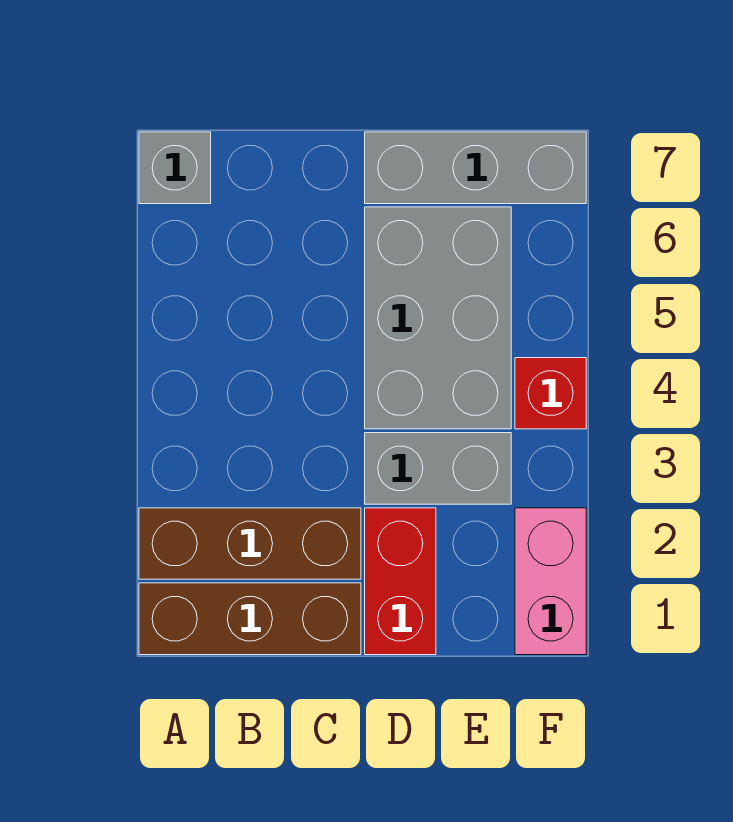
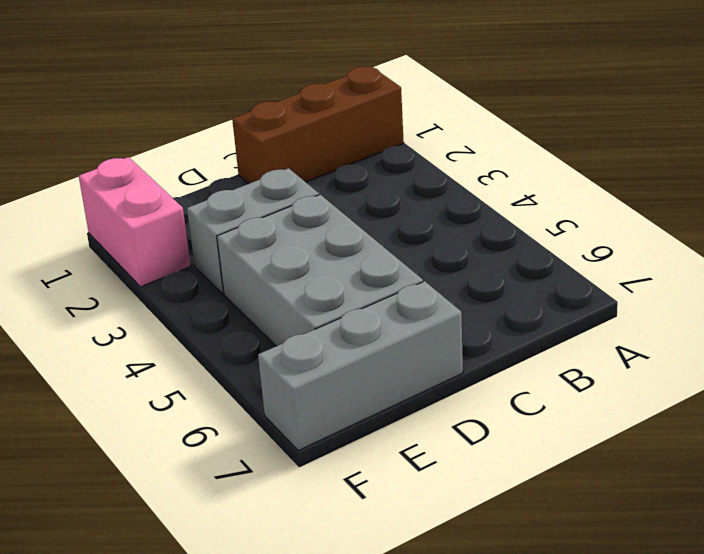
none -> brown brick A2:C2 level 1
none -> grey brick A7 level 1

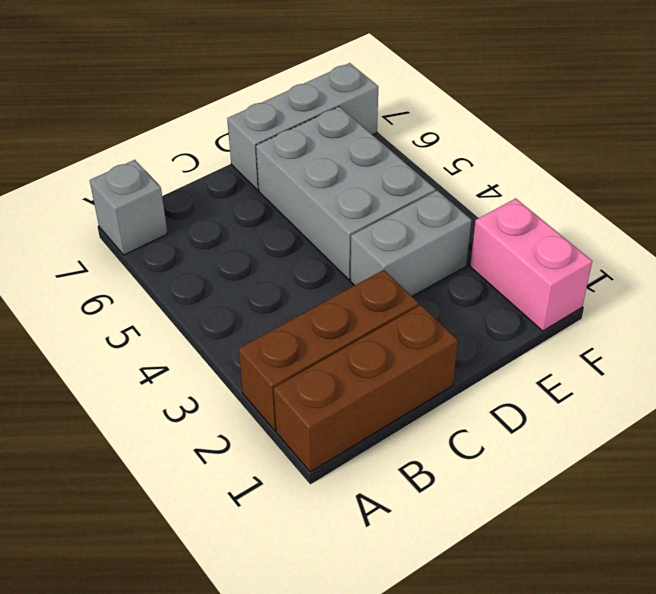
none -> red brick D1:D2 level 1
none -> red brick F4 level 1

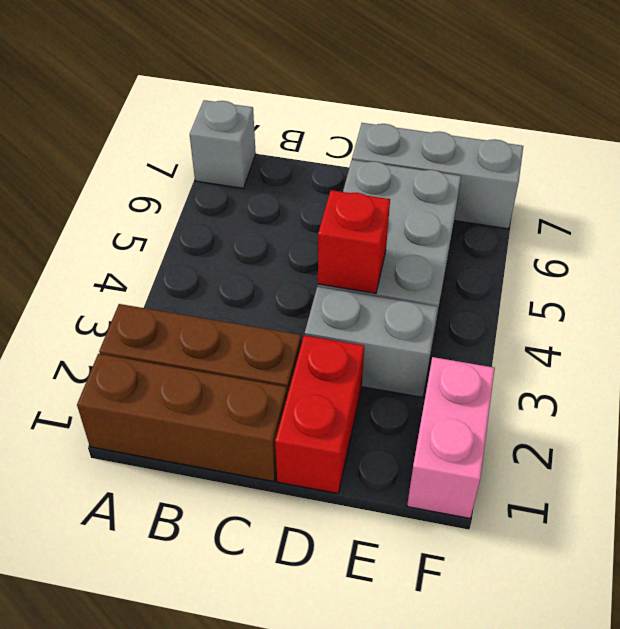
red brick D4 level 2 -> red brick F4 level 1

